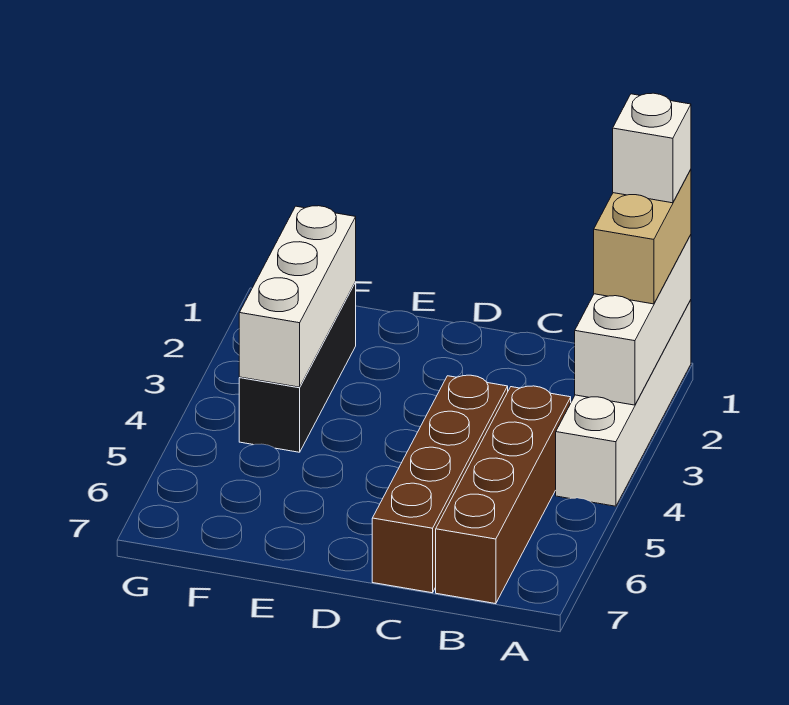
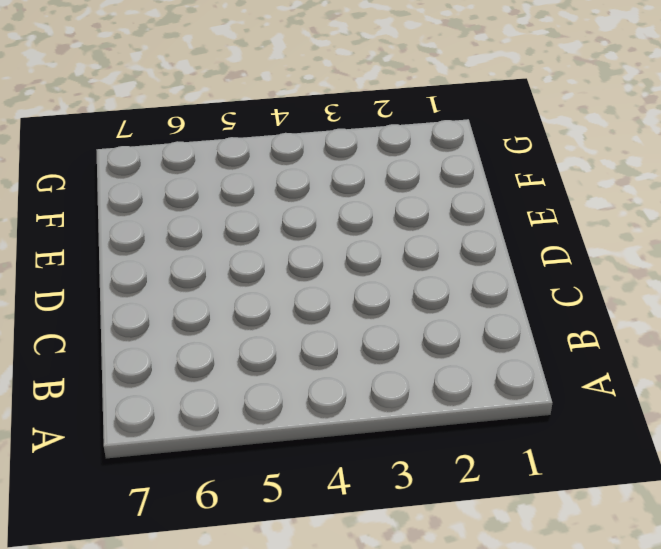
none -> white brick A1:A4 level 1
none -> brown brick B4:B7 level 1

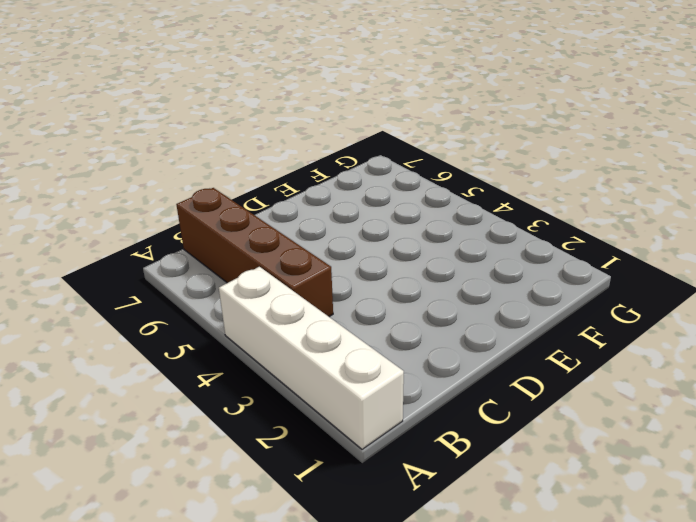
none -> brown brick C4:C7 level 1
none -> black brick F2:F4 level 1

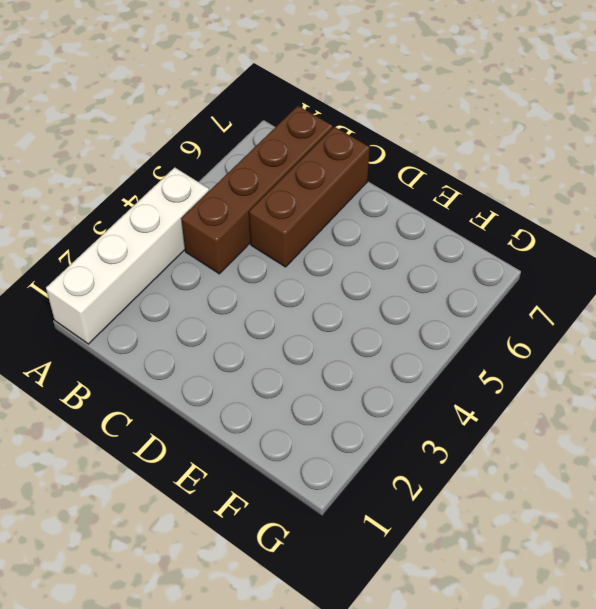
brown brick C5:C7 level 1 -> brown brick C4:C7 level 1
none -> black brick F2:F4 level 1
none -> white brick A1:A3 level 2

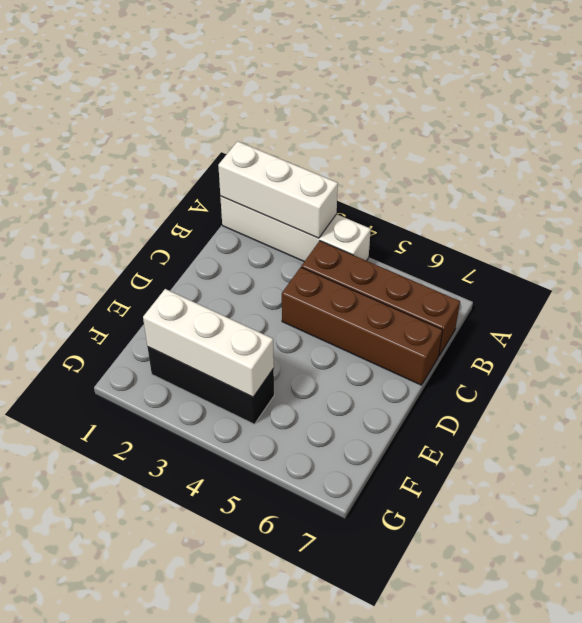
none -> tan brick A1:A2 level 3
none -> white brick A1 level 4

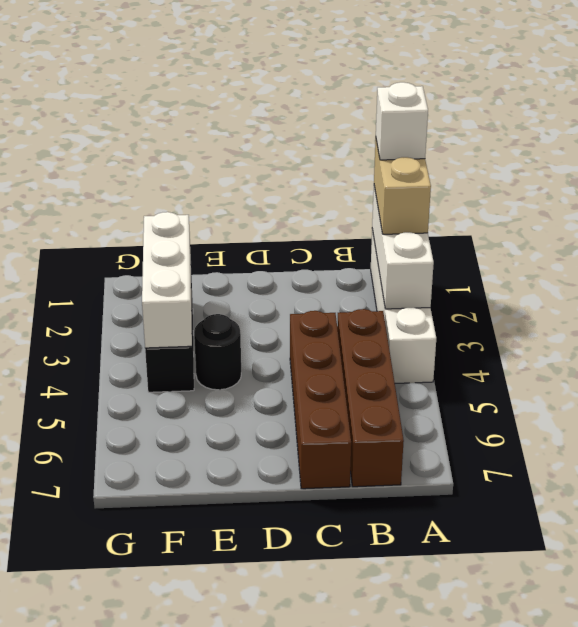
black round brick E4 level 1 -> none

